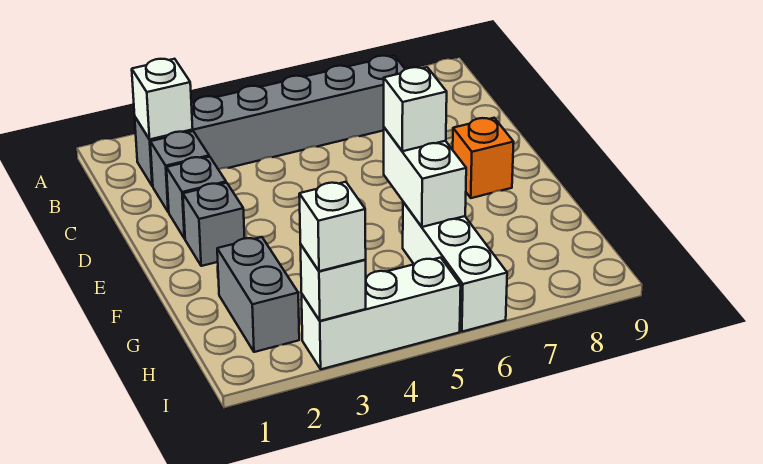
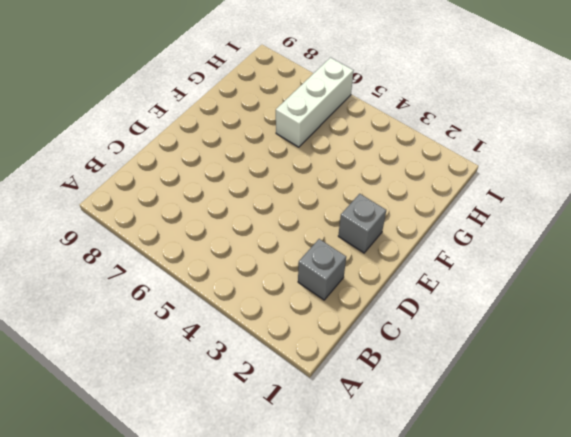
none -> grey brick B2:B7 level 1
none -> grey brick D2 level 1
none -> orange brick E8 level 1

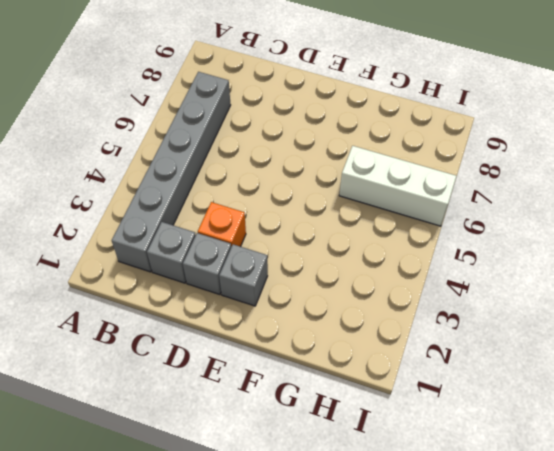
orange brick D3 level 1 -> orange brick E8 level 1
none -> grey brick G2:H2 level 1
none -> white brick I3:I5 level 1
none -> white brick B2 level 2

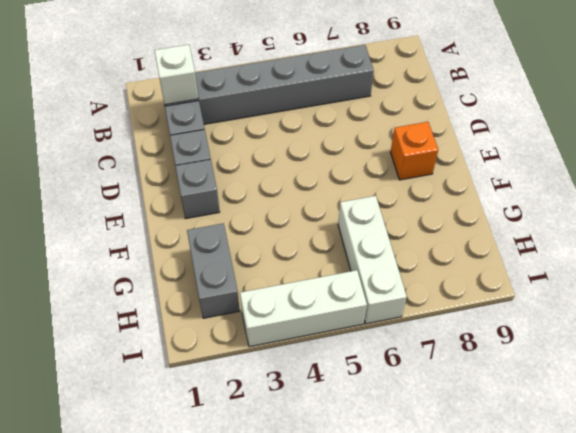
none -> white brick F6:G6 level 2
none -> white brick I3 level 2
none -> white brick F6 level 3

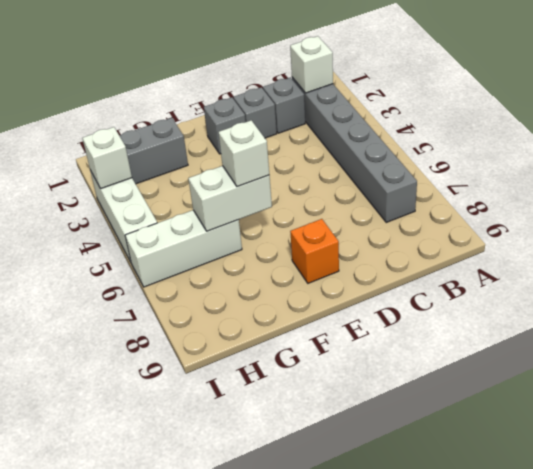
none -> white brick I3 level 3

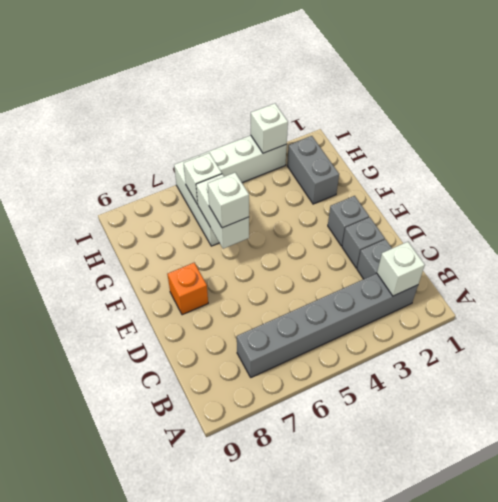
white brick H6 level 2 -> white brick I3 level 3

